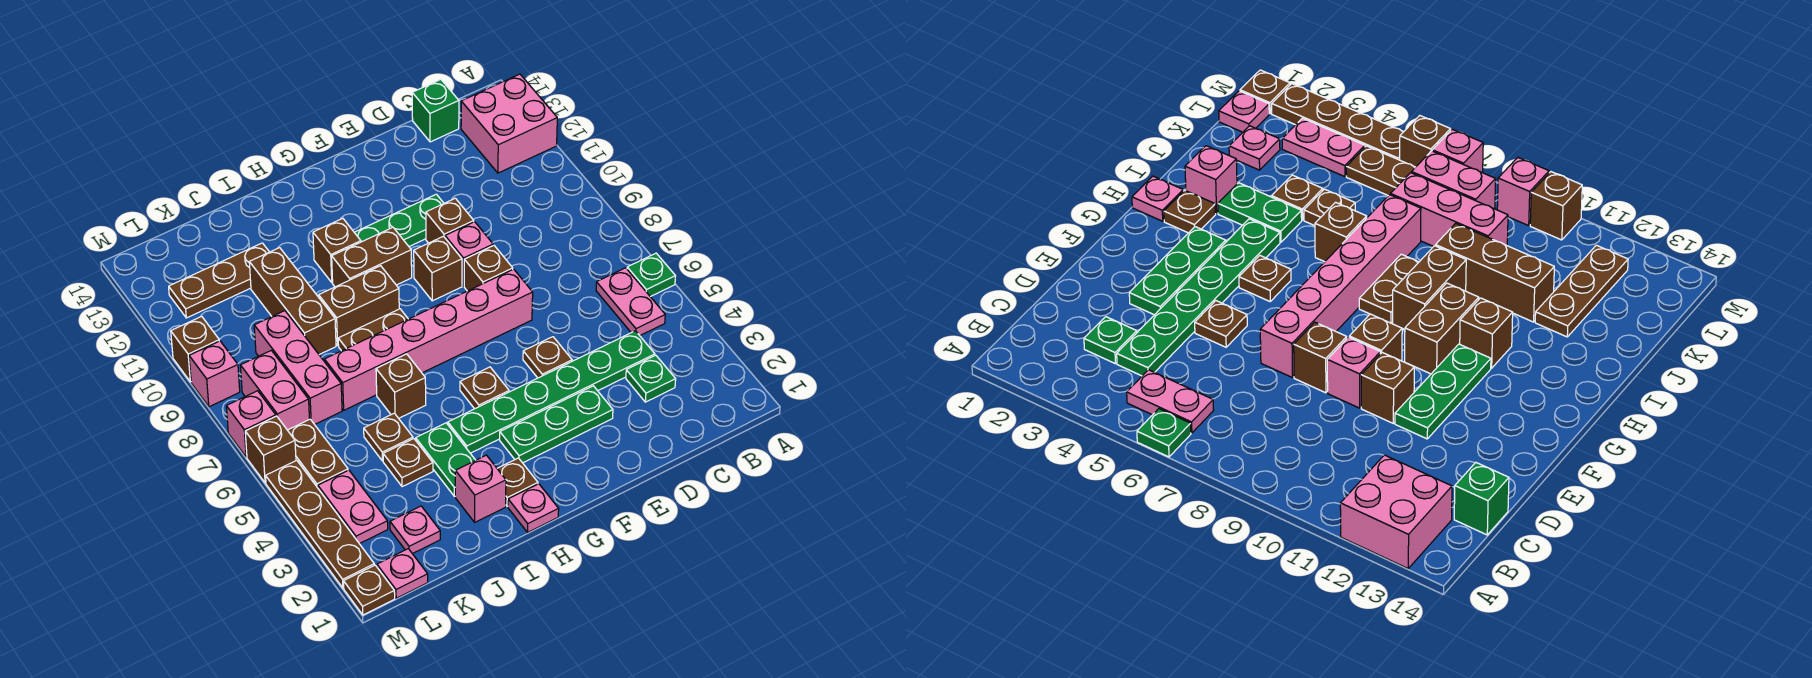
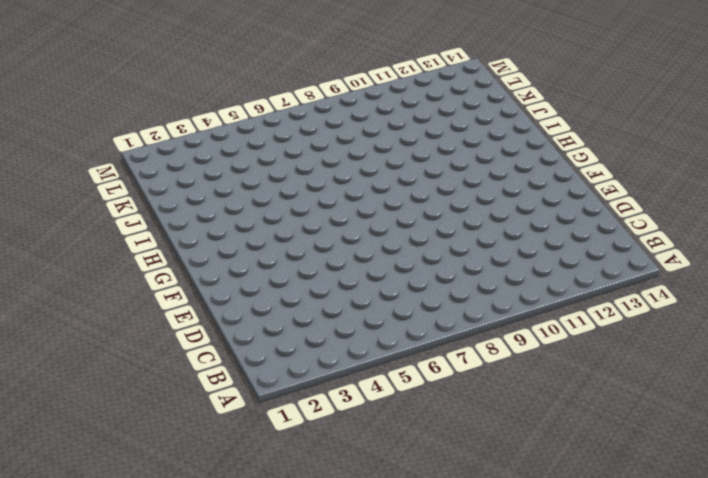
none -> green plate A6 level 1
none -> pink brick A12:B13 level 1
none -> pink plate B5:B6 level 1
none -> green plate C3 level 1

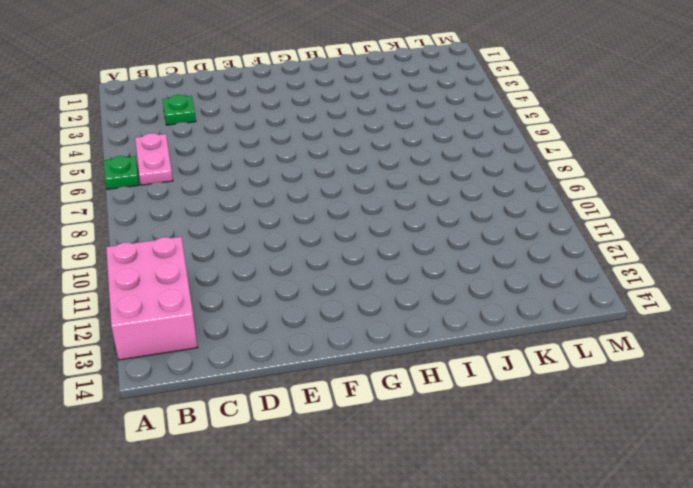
pink brick A11:B13 level 1 -> pink brick A12:B13 level 1
none -> green plate C4:H4 level 1
none -> green brick C14 level 1
none -> green plate E3:G3 level 1
none -> brown plate E5 level 1

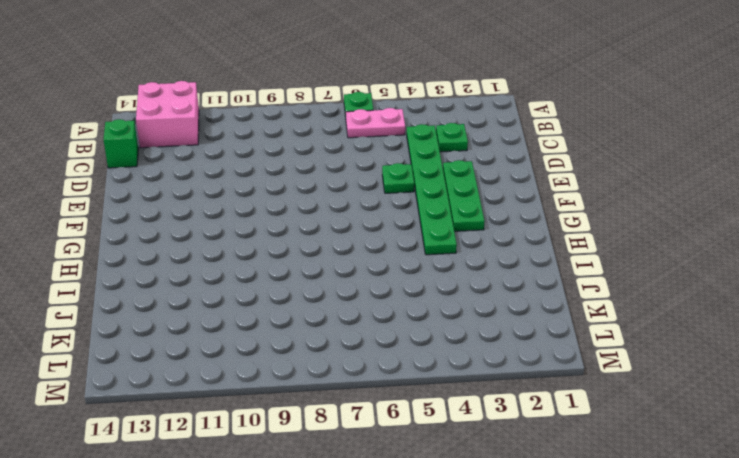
green plate E5 level 1 -> brown plate E5 level 1
none -> pink brick E7:J7 level 1
none -> brown brick E8 level 1
none -> pink brick E9 level 1
none -> brown brick E10 level 1

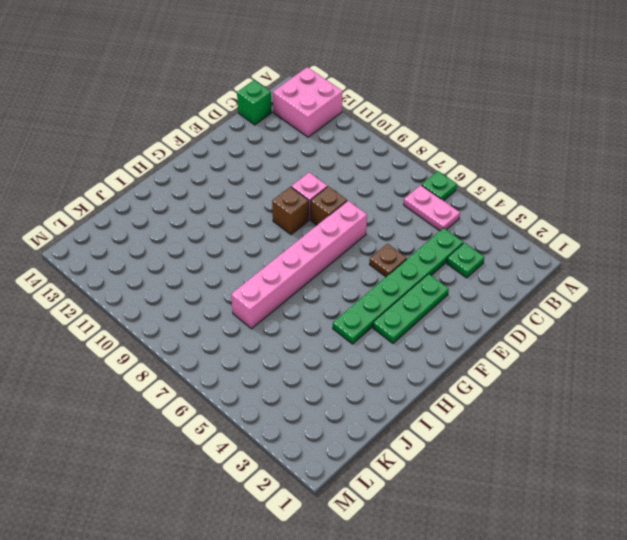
none -> brown brick E10 level 1
none -> green plate E11:G11 level 1
none -> brown plate G5 level 1
none -> brown brick G10:H10 level 1

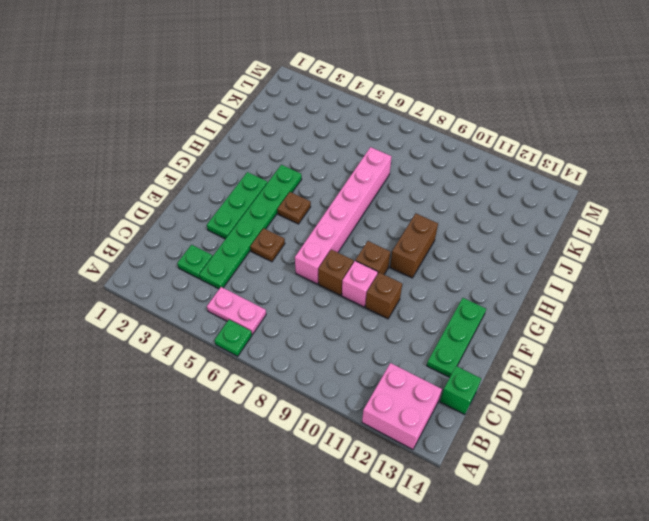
green plate D13:F13 level 1 -> green plate E11:G11 level 1
none -> pink plate H1 level 1
none -> brown plate H2 level 1
none -> brown plate H8:I8 level 1
none -> brown brick H9:I9 level 1

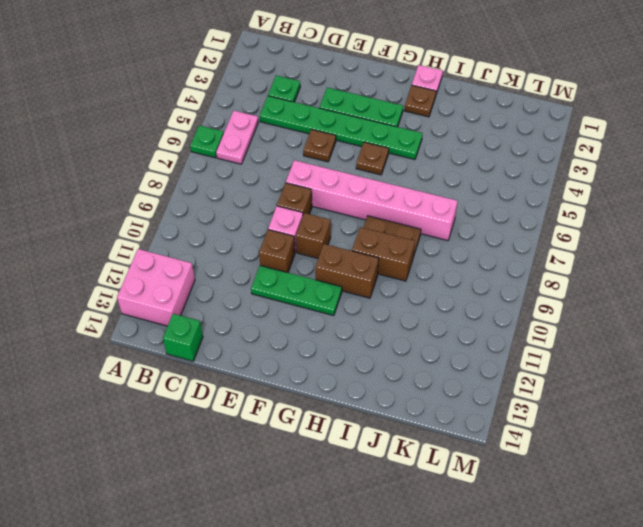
none -> brown brick H11 level 1
none -> pink brick I2 level 1
none -> green plate I3:I4 level 1
none -> brown brick I6 level 1

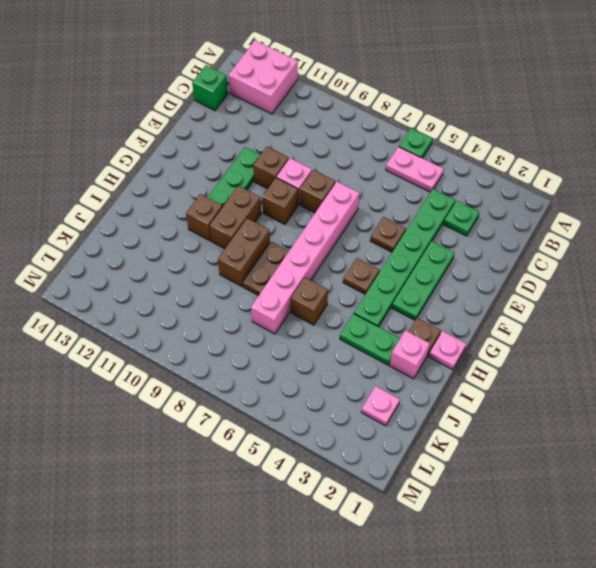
none -> brown plate J4 level 1
none -> brown plate J5 level 1
none -> brown brick J9:J11 level 1
none -> brown plate J12:L12 level 1

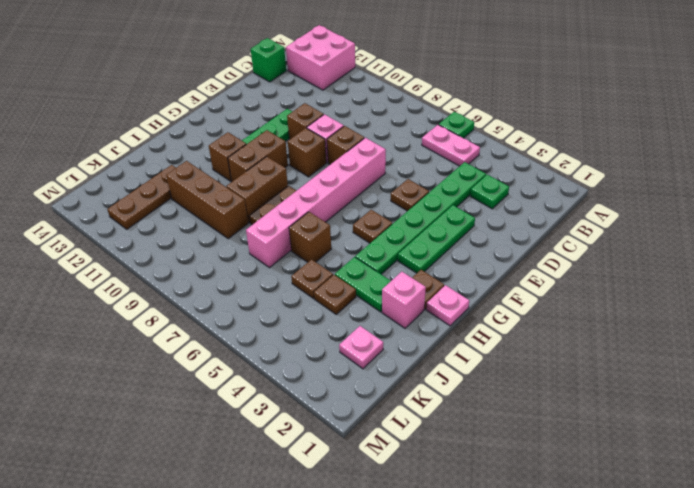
none -> pink brick K7:K9 level 1
none -> pink plate L1 level 1
none -> pink plate L3:L4 level 1
none -> brown plate L5:L6 level 1

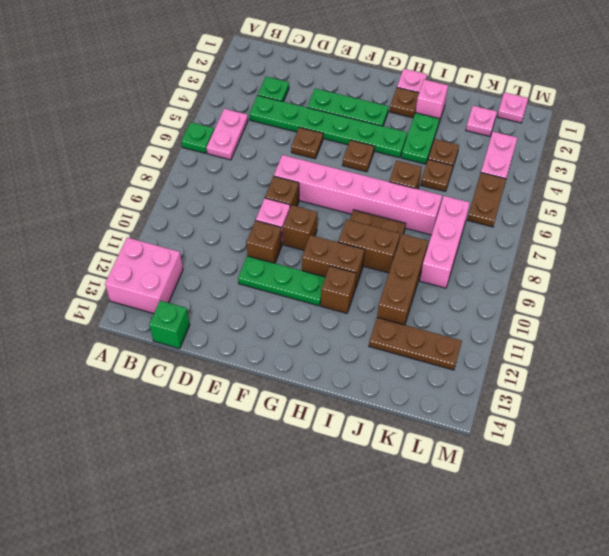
none -> pink brick L7:L8 level 1
none -> brown plate M1 level 1
none -> brown plate M2:M5 level 1
none -> brown brick M6 level 1

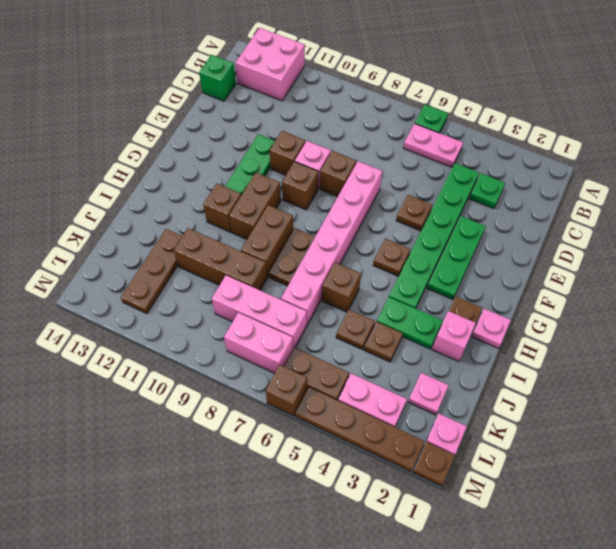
none -> pink brick M7 level 1
none -> pink brick M9 level 1
none -> brown brick M10 level 1

